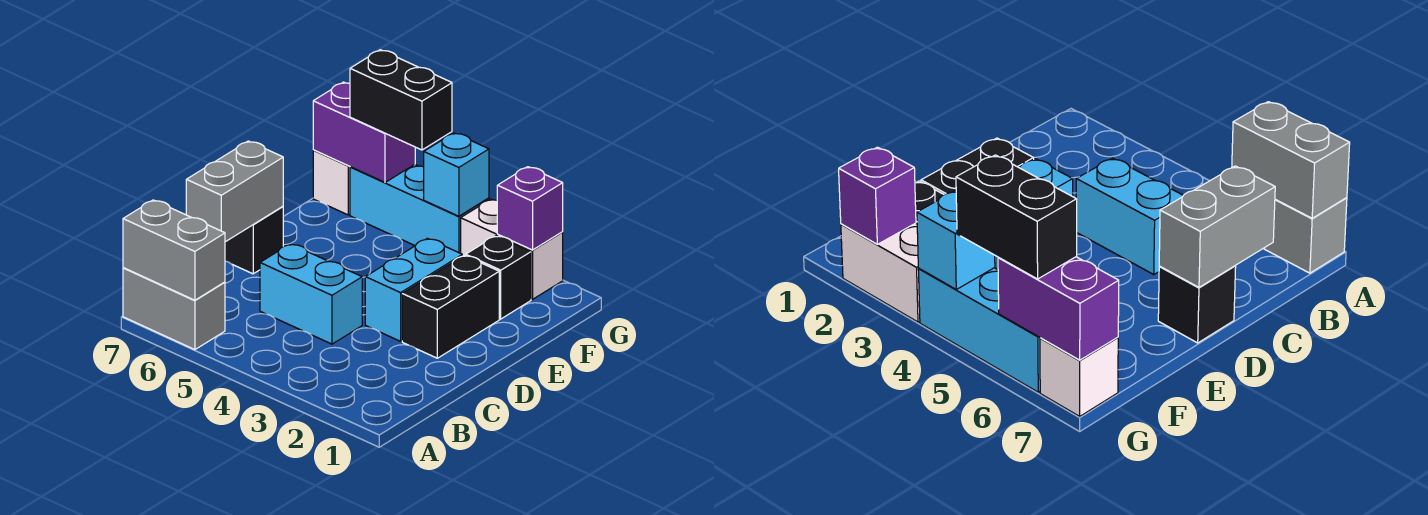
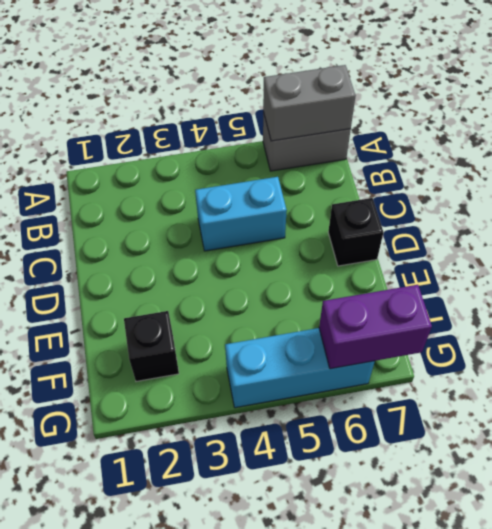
none -> black brick D2:E2 level 1
none -> cyan brick D3:E3 level 1
none -> white brick G2:G3 level 1

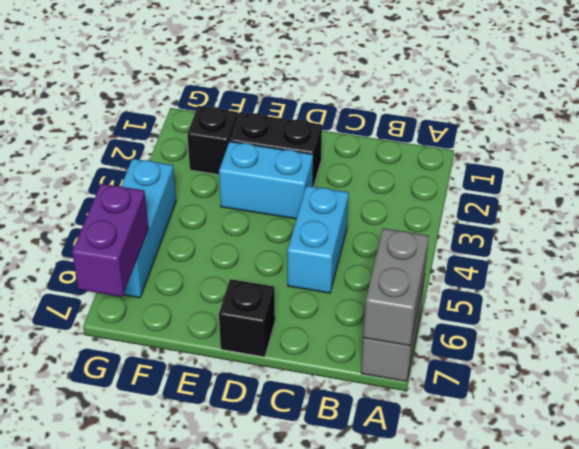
none -> white brick G2:G3 level 1
none -> white brick G7 level 1
none -> grey brick C7:D7 level 2

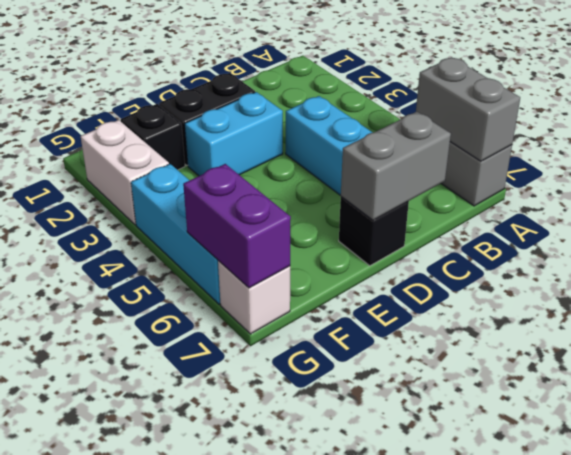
none -> purple brick G2 level 2
none -> cyan brick G4 level 2
none -> black brick G5:G6 level 3

